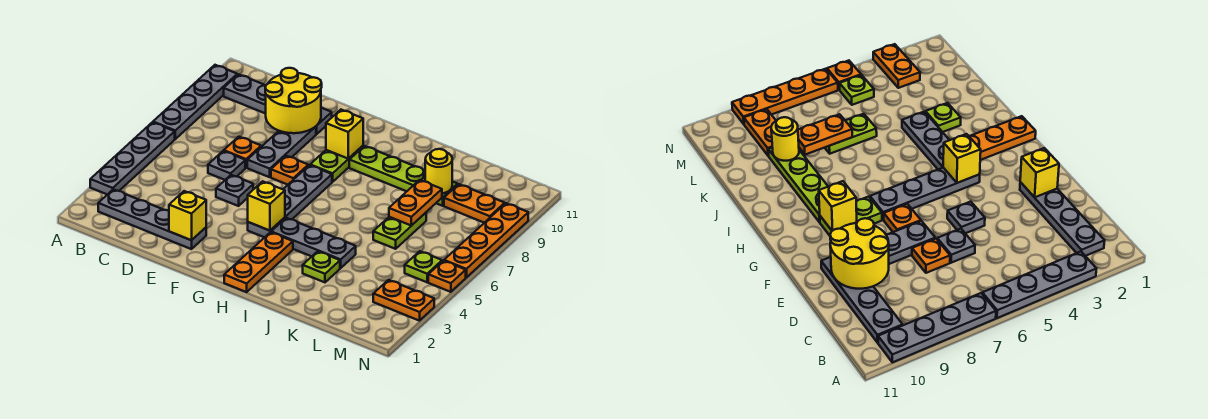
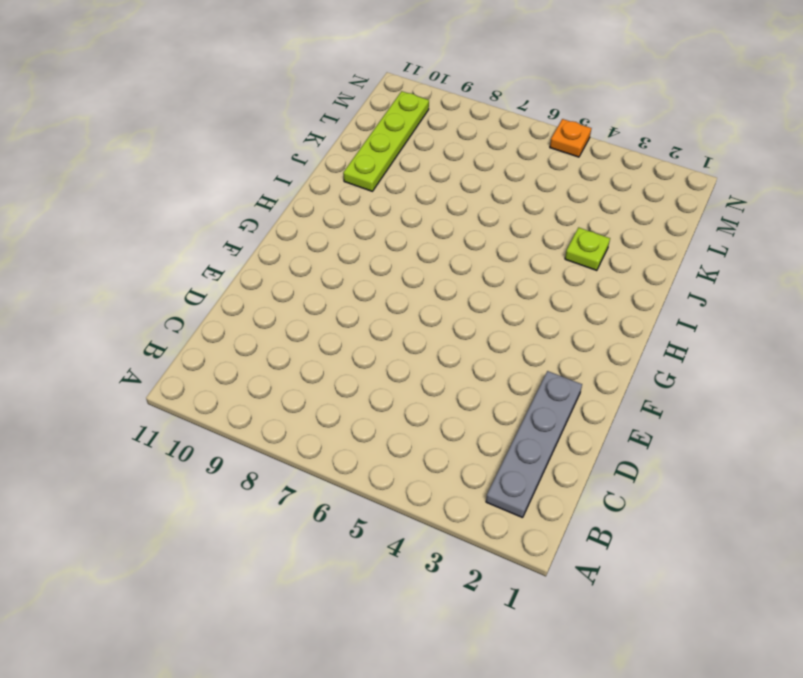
lime plate J10:M10 level 1 -> lime plate H9:K9 level 1
none -> grey plate A3:A6 level 1
none -> grey plate A7:A10 level 1
none -> grey plate B10:E10 level 1

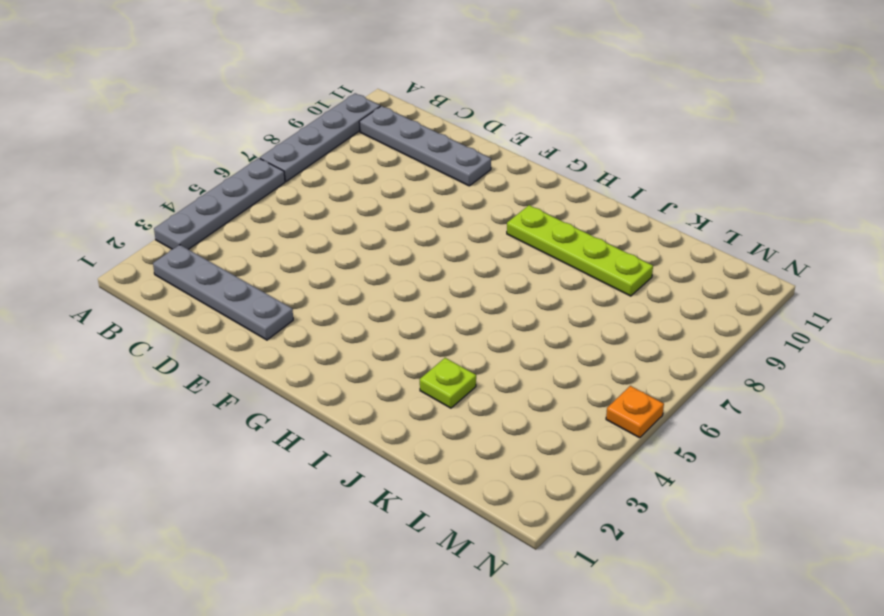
none -> grey plate D6 level 1
none -> orange plate D7 level 1
none -> grey plate E5 level 1

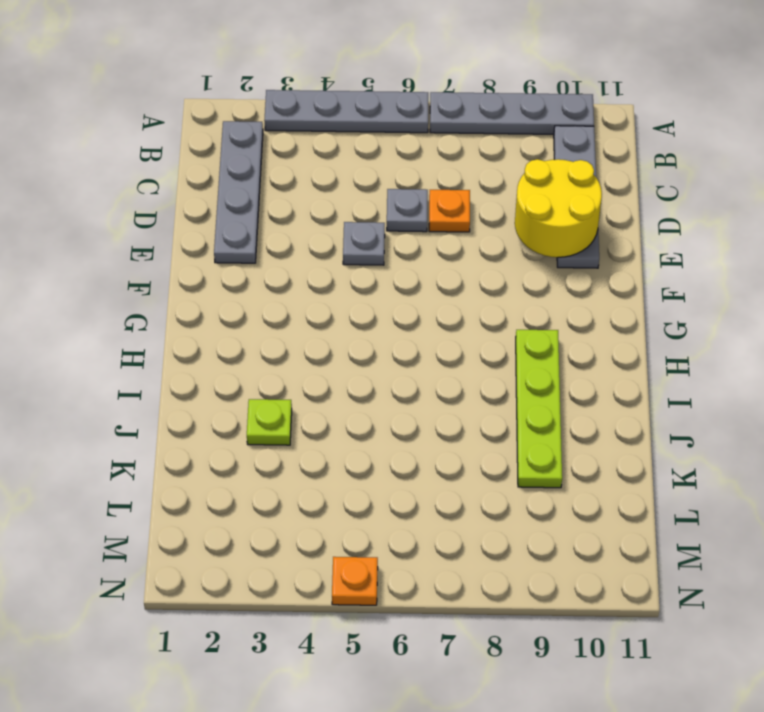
none -> grey plate E7:E9 level 1
none -> orange plate F7 level 1
none -> grey plate G4:G7 level 1

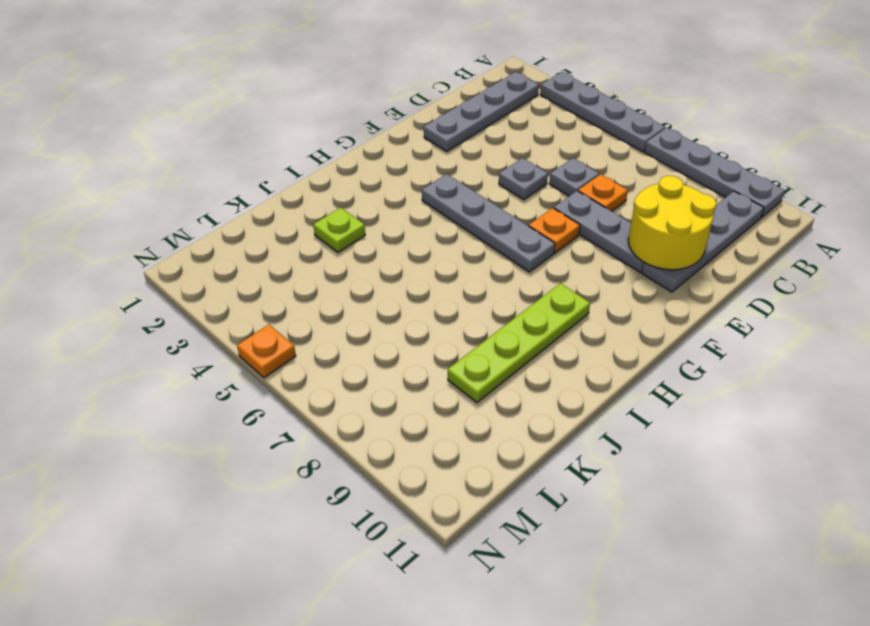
none -> lime plate G8:G9 level 1
none -> orange plate H1:H3 level 1
none -> grey plate H4:J4 level 1

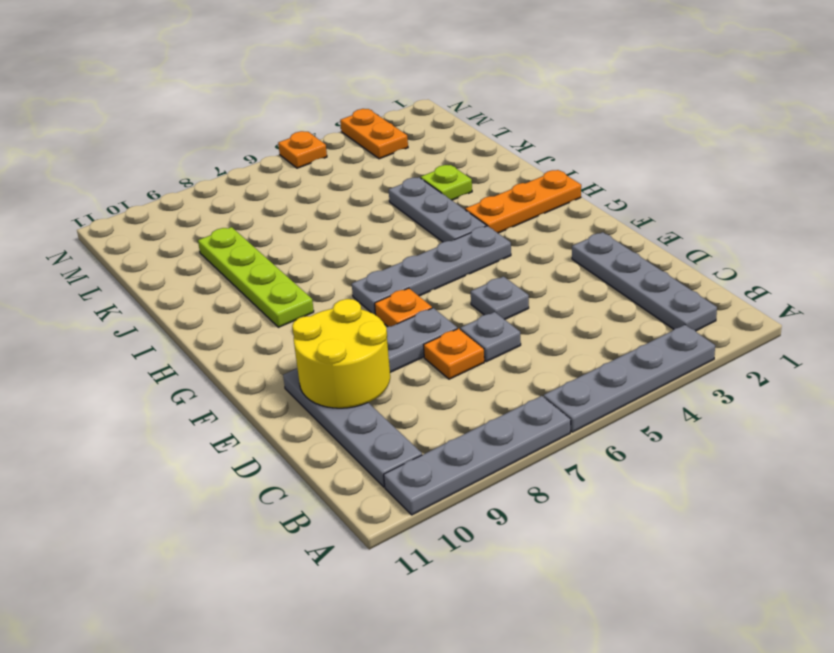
none -> lime plate G8:G9 level 1
none -> lime plate K6:K7 level 1
none -> orange plate L9:M9 level 1

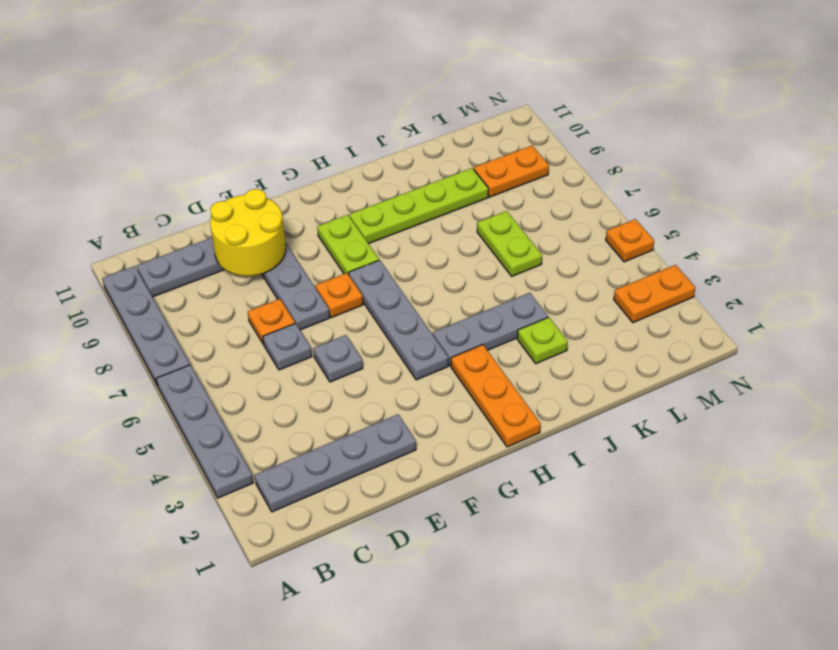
none -> lime plate M5 level 1
none -> orange plate N6:N9 level 1
none -> yellow brick E2 level 2

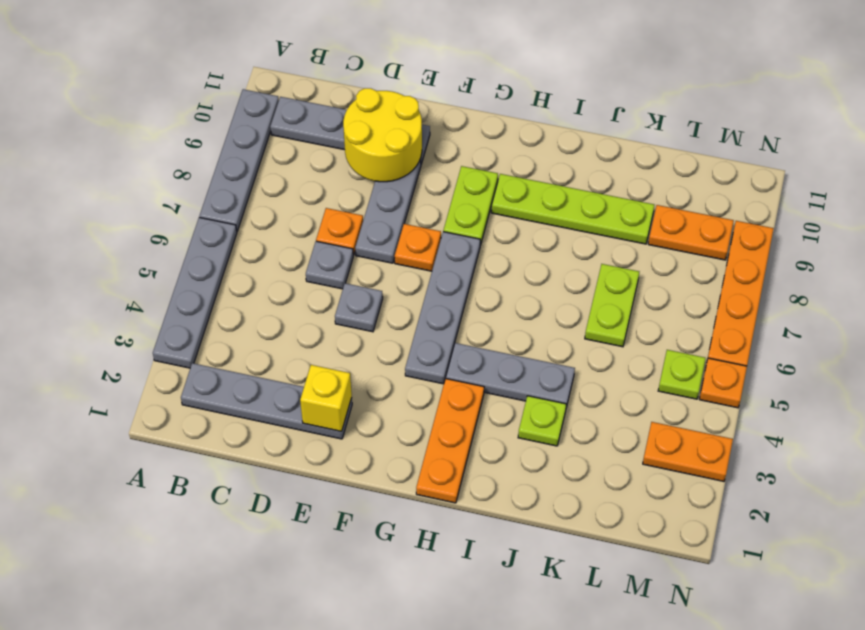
none -> yellow brick G4 level 2
none -> yellow brick G9 level 2
none -> orange plate K7:K8 level 2

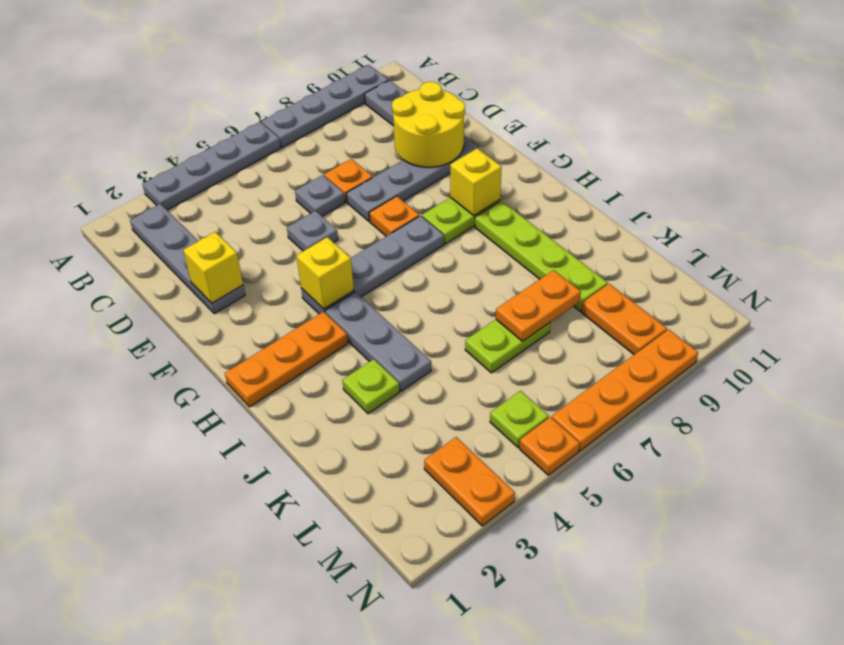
none -> yellow round brick K9 level 2

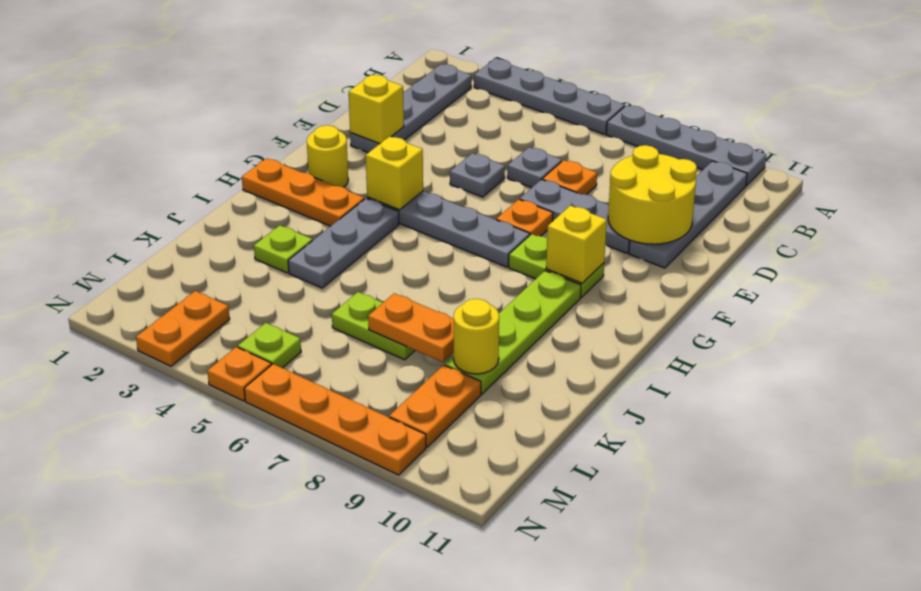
yellow round brick G2 level 1 -> none

